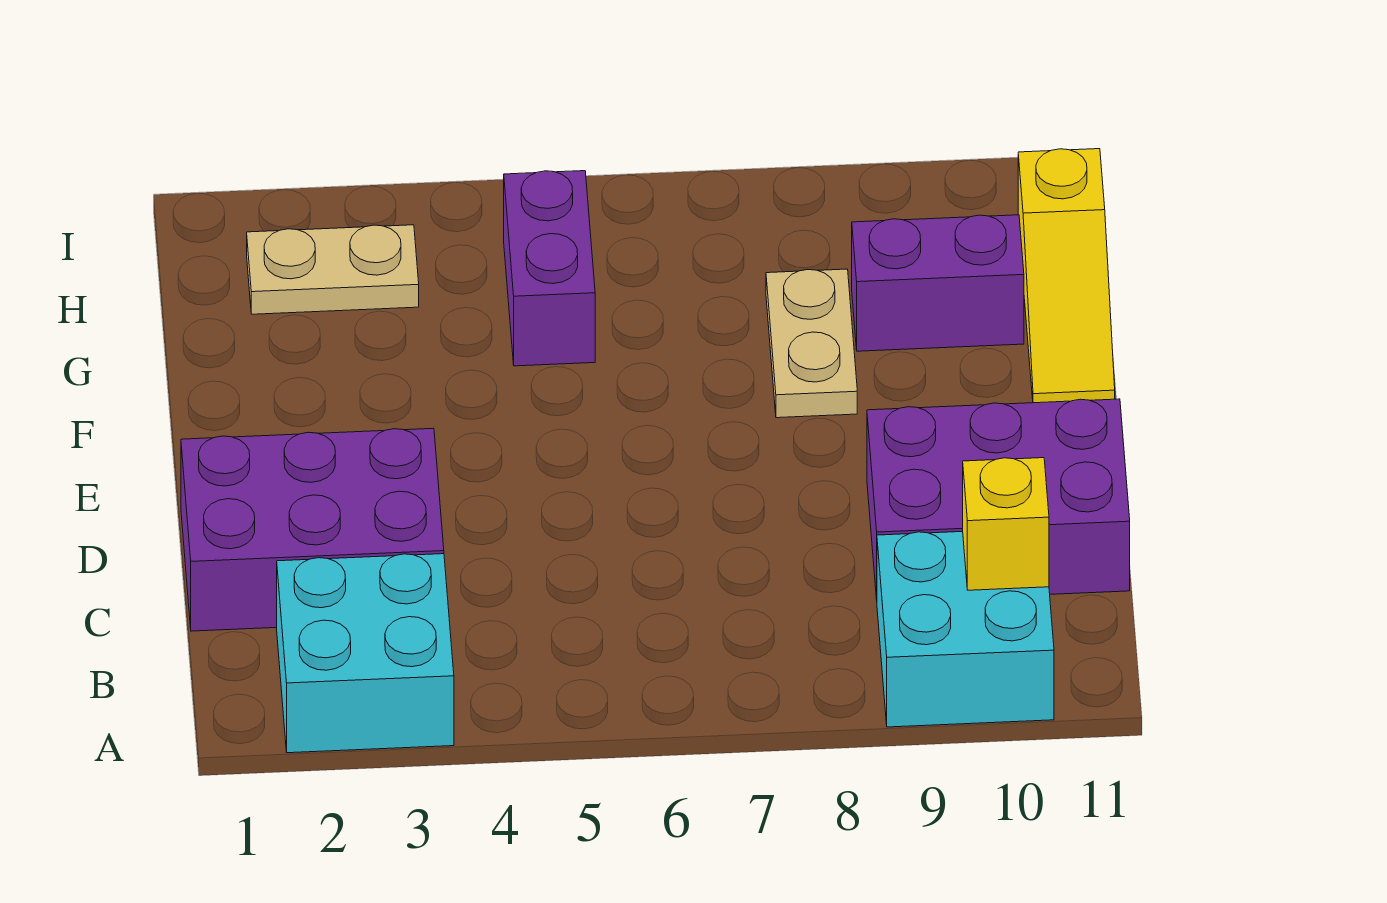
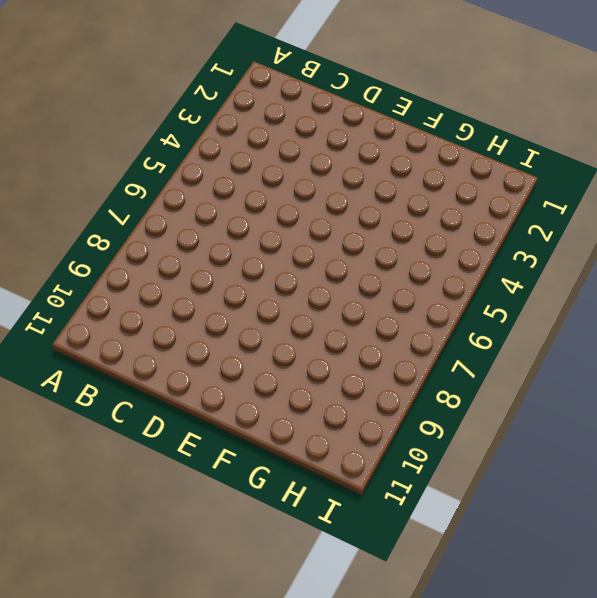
none -> cyan brick A2:B3 level 1
none -> cyan brick A9:B10 level 1

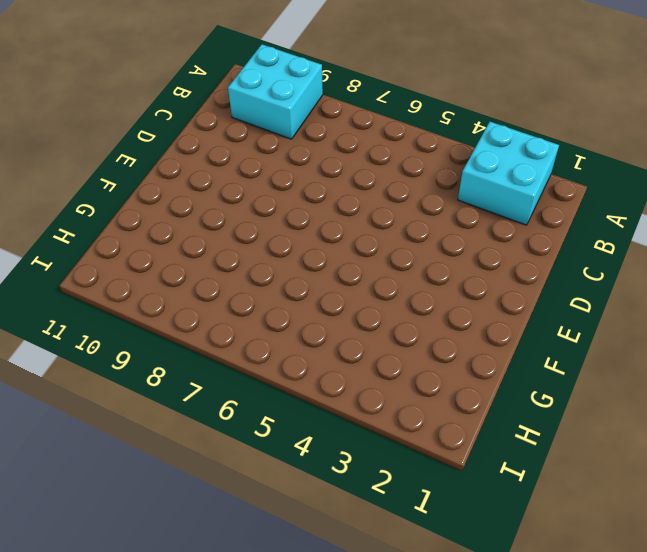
none -> purple brick C1:D3 level 1
none -> purple brick C9:D11 level 1

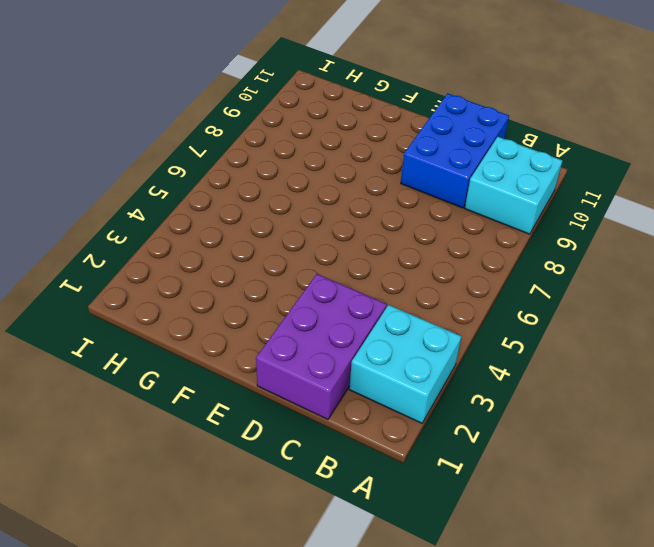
blue brick C9:D11 level 1 -> purple brick C9:D11 level 1
none -> tan plate F8:G8 level 1
none -> yellow slope F11:H11 level 1 top H

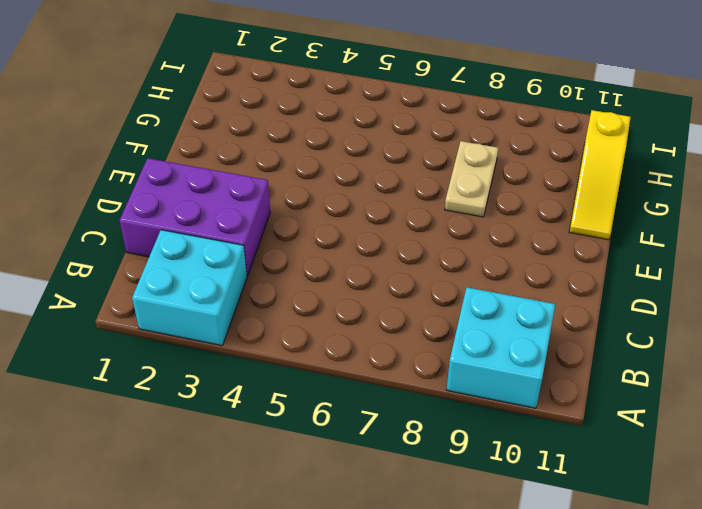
none -> purple brick C9:D11 level 1
none -> purple brick G5:H5 level 1

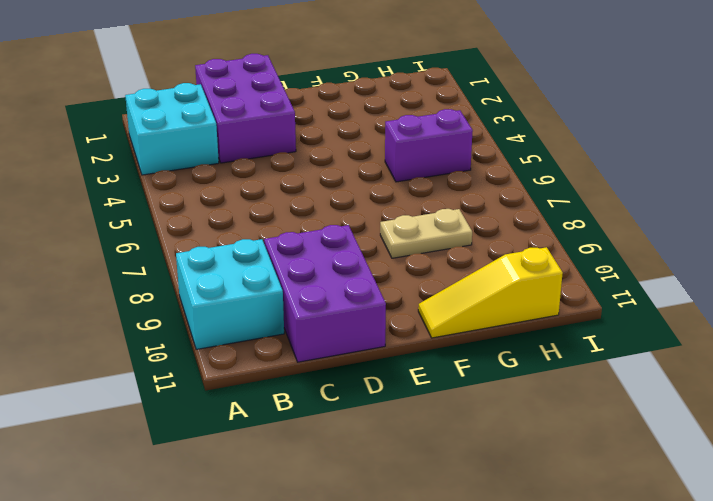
none -> purple brick G9:G10 level 1
none -> tan plate H2:H3 level 1

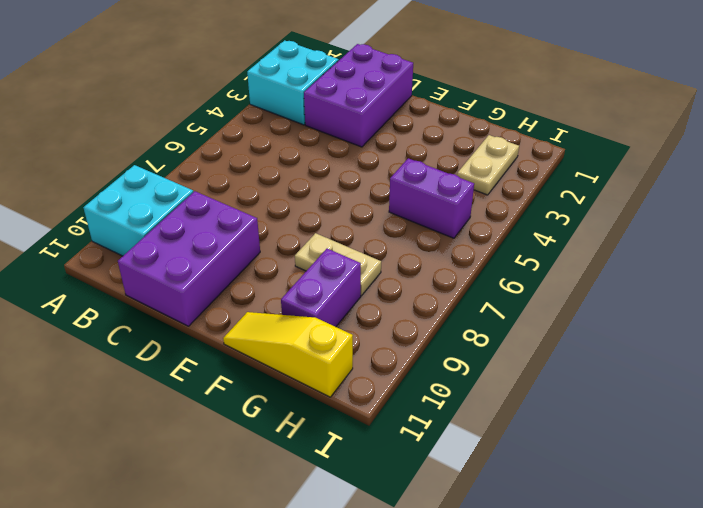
none -> yellow brick B10 level 2

